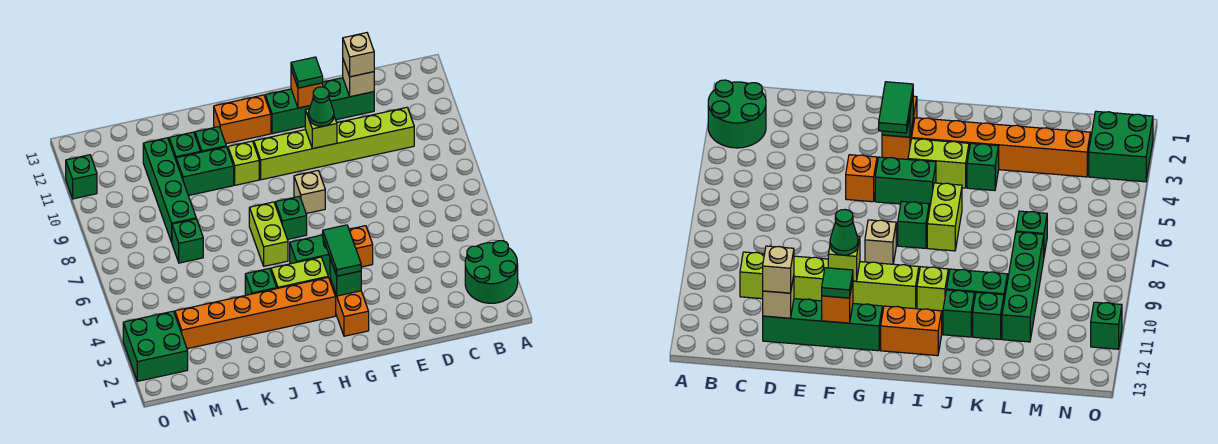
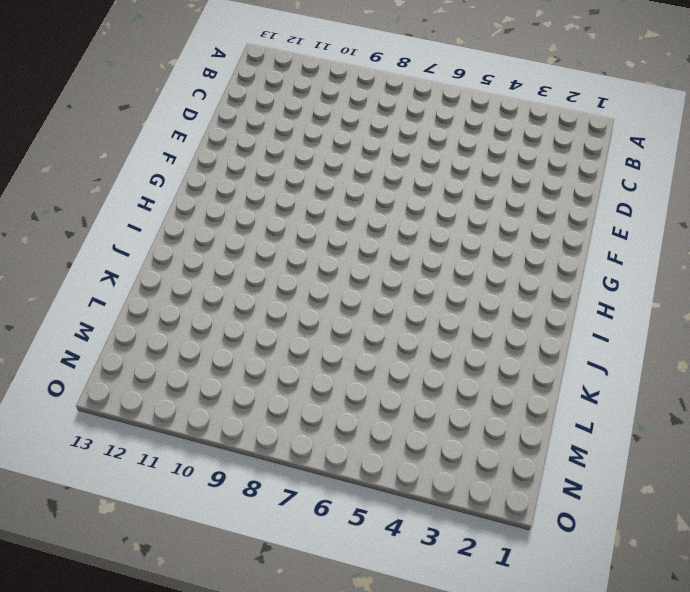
none -> green round brick A2:B3 level 1
none -> lime brick C10:H10 level 1
none -> green brick D12:G12 level 1

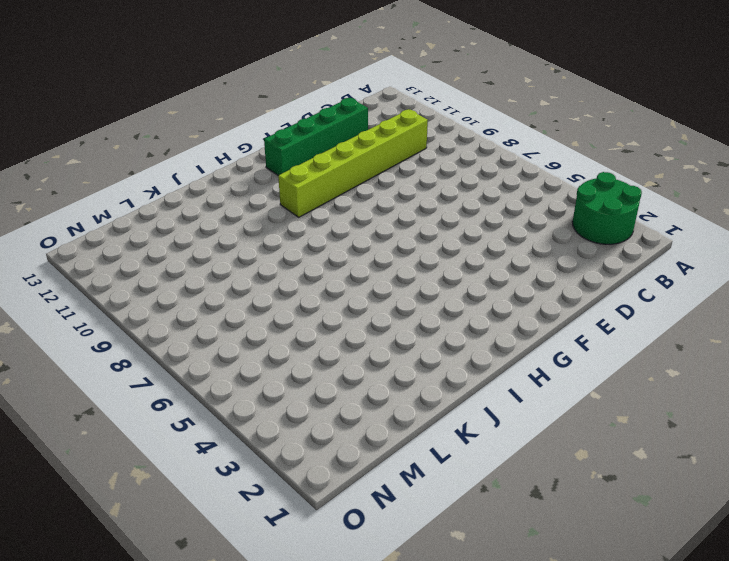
none -> orange brick F5 level 1
none -> orange brick G2:G3 level 1
none -> green brick G5:H5 level 1

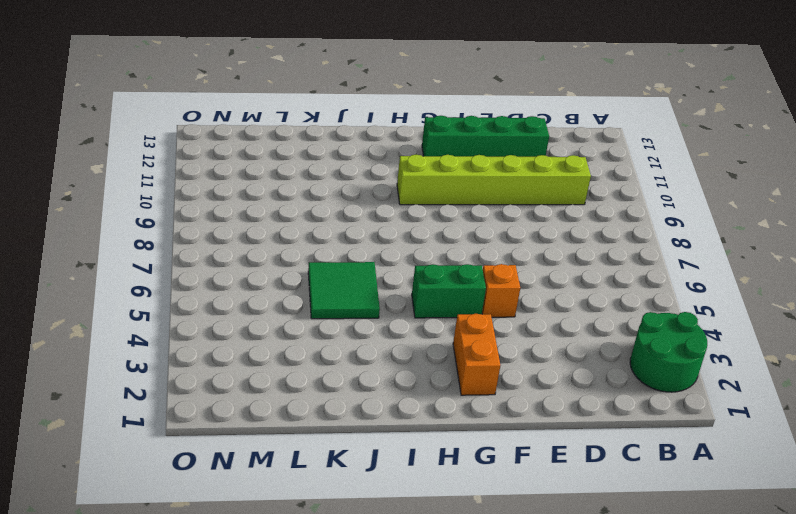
green tile J5:K6 level 1 -> none
none -> tan brick G8 level 1
none -> orange brick H3:M3 level 1
none -> lime brick H4:I4 level 1

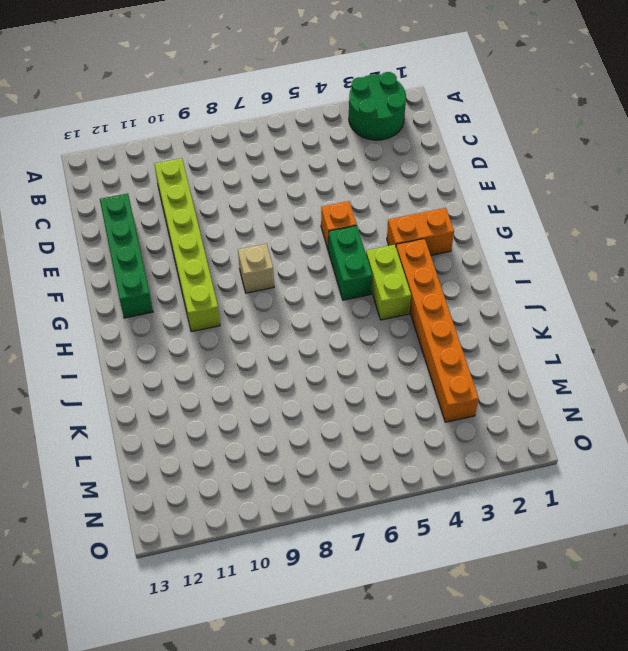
none -> green brick H7 level 1
none -> orange brick H12:I12 level 1
none -> lime brick I6:I7 level 1

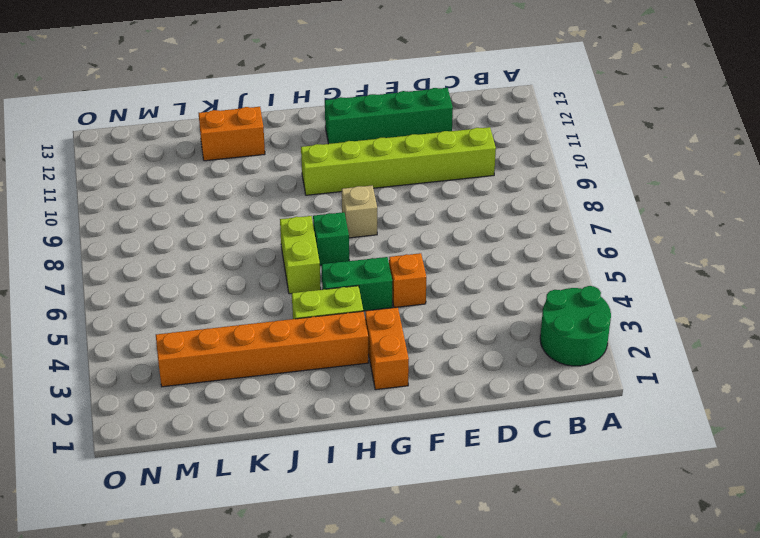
orange brick J12:K12 level 1 -> orange brick H12:I12 level 1
none -> lime brick I10 level 1
none -> green brick J4 level 1
none -> green brick J10:K10 level 1

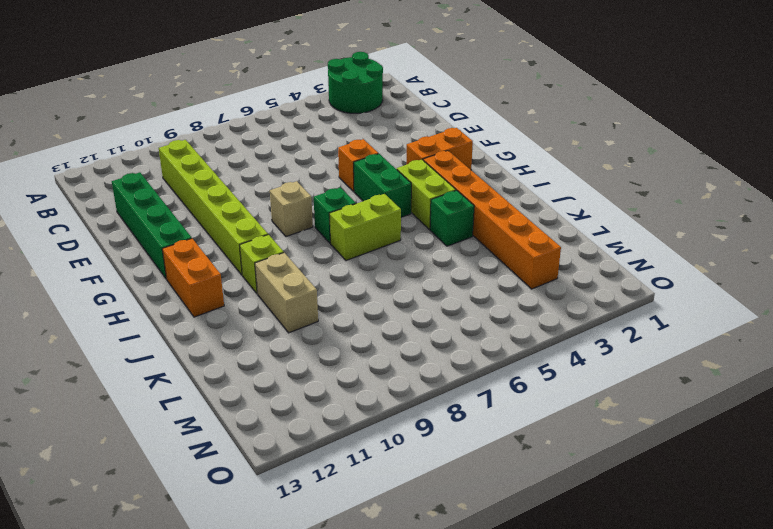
tan brick J10:K10 level 1 -> green brick J10:K10 level 1
none -> green brick J11 level 1
none -> green brick K11 level 1
none -> green brick L7 level 1

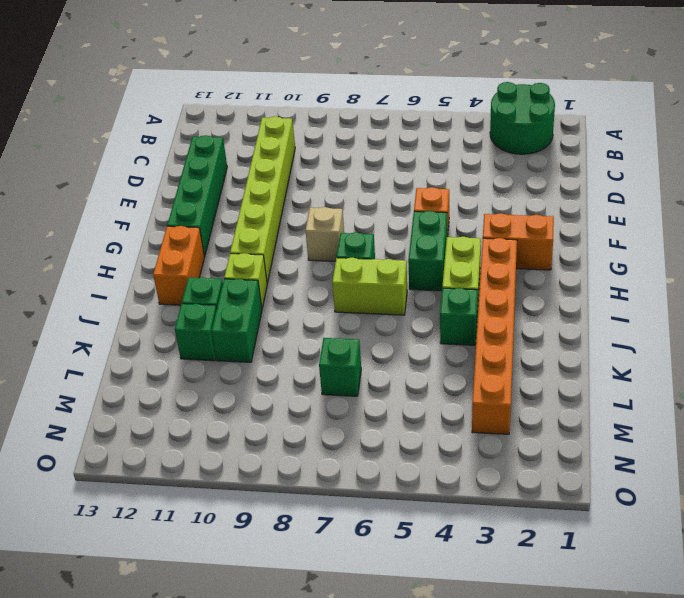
none -> green brick L8:L11 level 1
none -> green brick N2:O3 level 1
none -> green brick O11 level 1

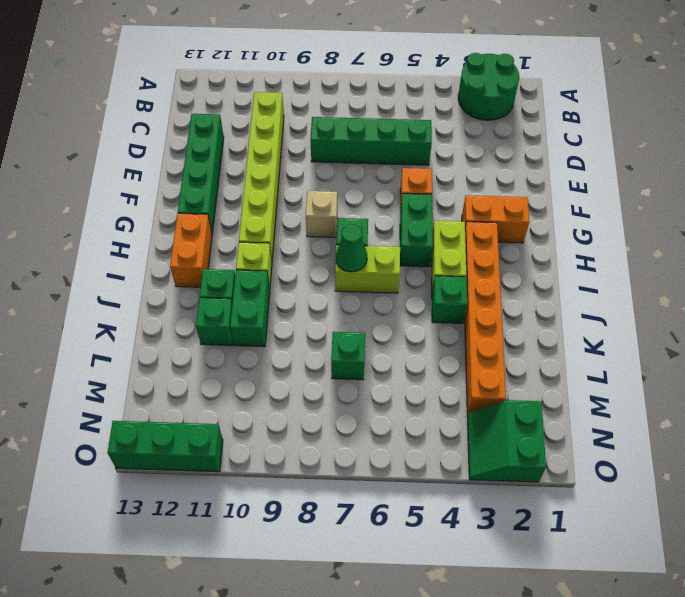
green brick D5:D8 level 1 -> green brick L8:L11 level 1
green cone I7 level 2 -> green cone F10 level 3
green slope N2:O3 level 1 top 2 -> green brick N2:O3 level 1
green brick O11:O13 level 1 -> green brick O11 level 1
none -> tan brick D12 level 2
none -> lime brick F10 level 2
none -> orange brick F12 level 2

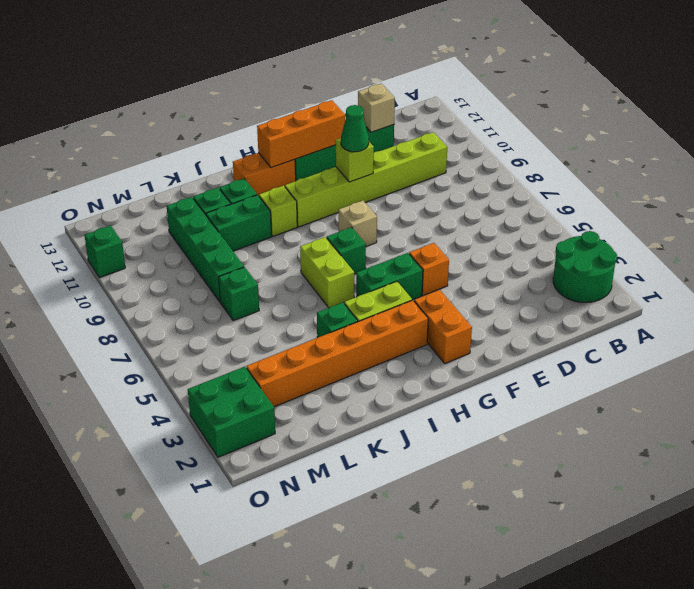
orange brick F12:H12 level 2 -> orange brick F12 level 2
none -> green brick G3 level 2
none -> tan brick D12 level 3
none -> green tile F12 level 3

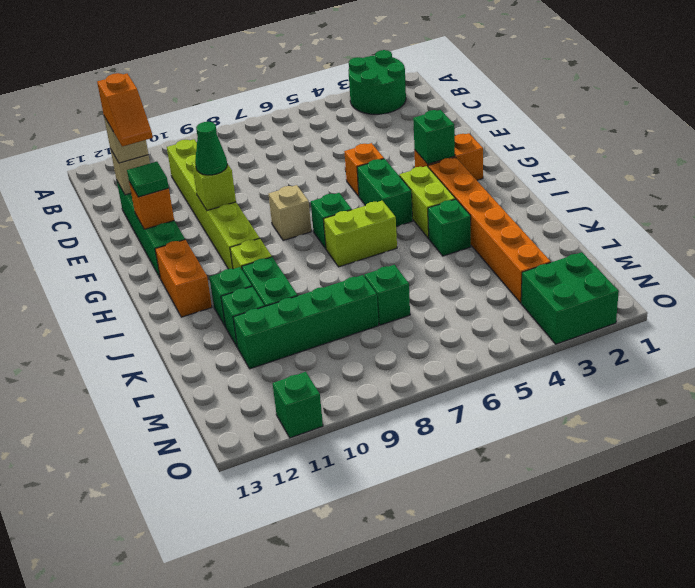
orange slope D12:E12 level 4 top D -> none
none -> green tile G3:G4 level 3

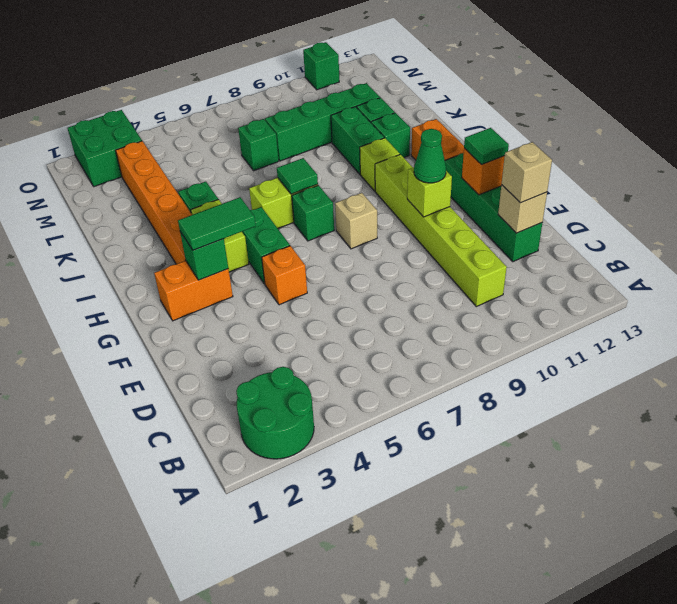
green tile I7 level 2 -> none

